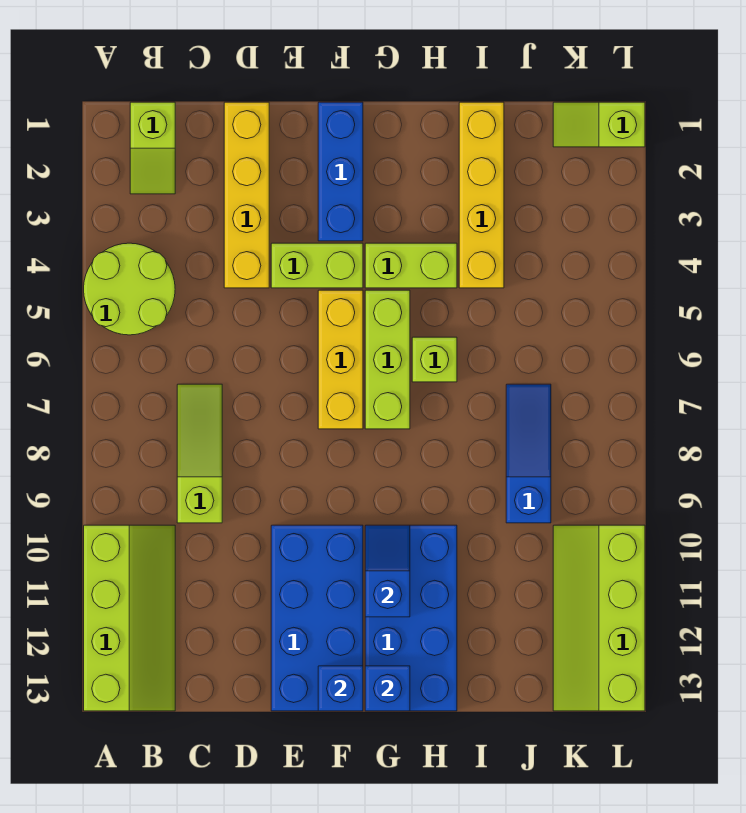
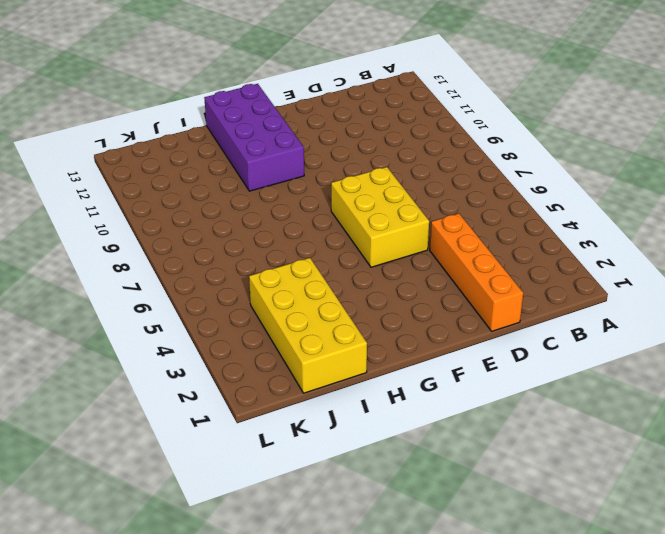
orange brick D1:D4 level 1 -> yellow brick D1:D4 level 1
yellow brick E5:F7 level 1 -> yellow brick F5:F7 level 1
purple brick G10:H13 level 1 -> blue brick G10:H13 level 1
yellow brick I1:J4 level 1 -> yellow brick I1:I4 level 1
none -> lime round brick A4:B5 level 1
none -> lime slope A10:B13 level 1 top A
none -> lime slope B1:B2 level 1 top 1

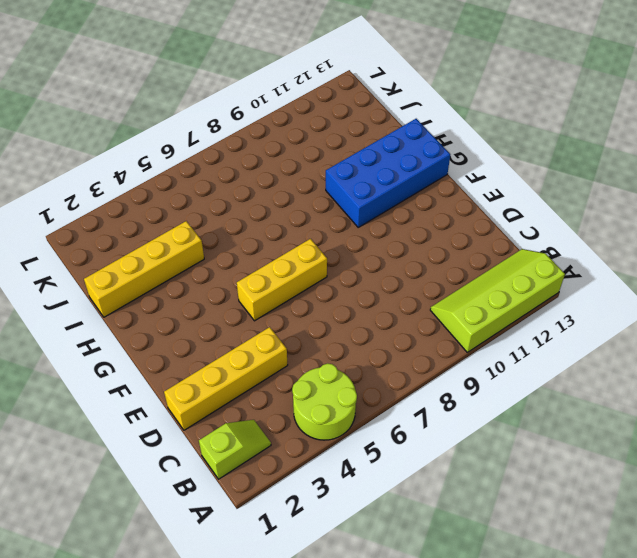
none -> lime slope C7:C9 level 1 top 9
none -> lime brick E4:F4 level 1
none -> blue brick E10:F13 level 1

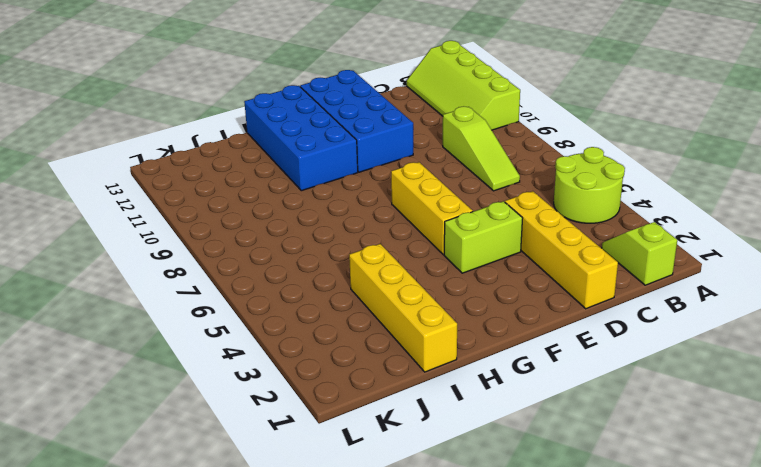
none -> blue brick F1:F3 level 1
none -> lime brick G4:H4 level 1
none -> lime brick G5:G7 level 1

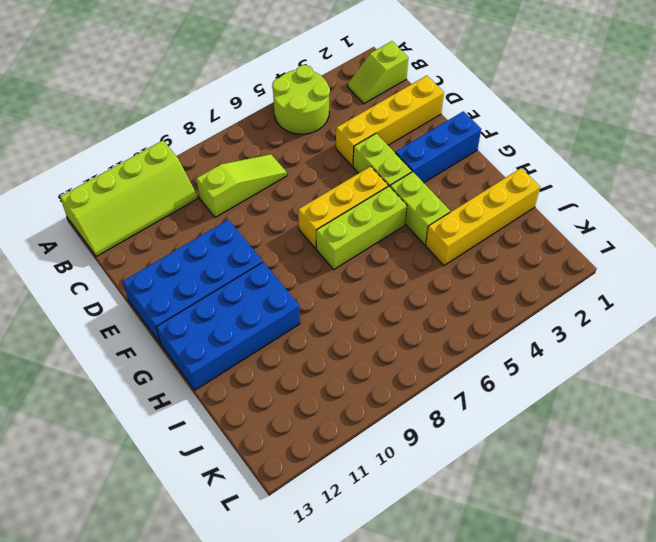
none -> lime brick H6 level 1
none -> blue slope J7:J9 level 1 top 9
none -> lime slope K1:L1 level 1 top L

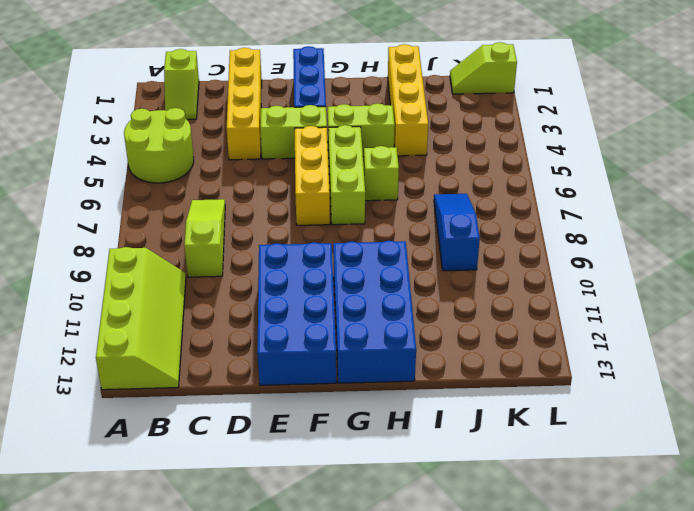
none -> lime slope K10:L13 level 1 top L
none -> blue brick F13 level 2
none -> blue slope G10:G11 level 2 top 11

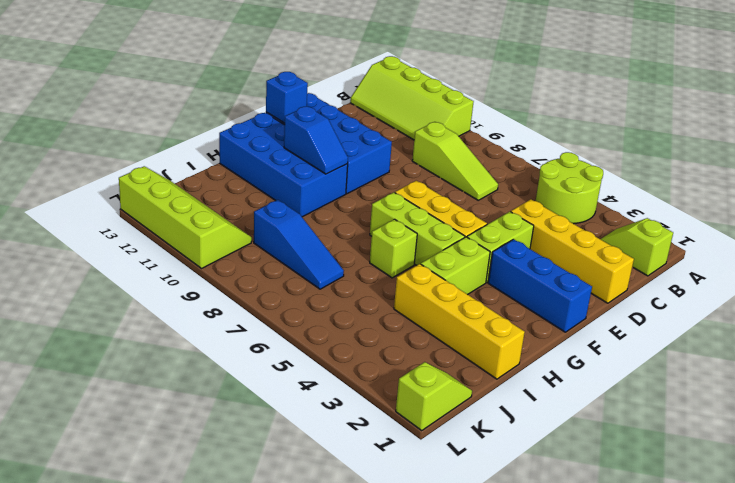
none -> blue brick G13 level 2

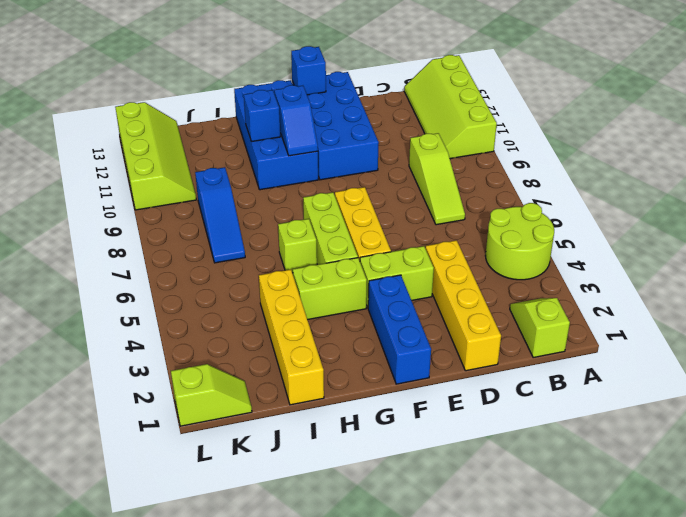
blue brick H11 level 2 -> blue brick G13 level 2

